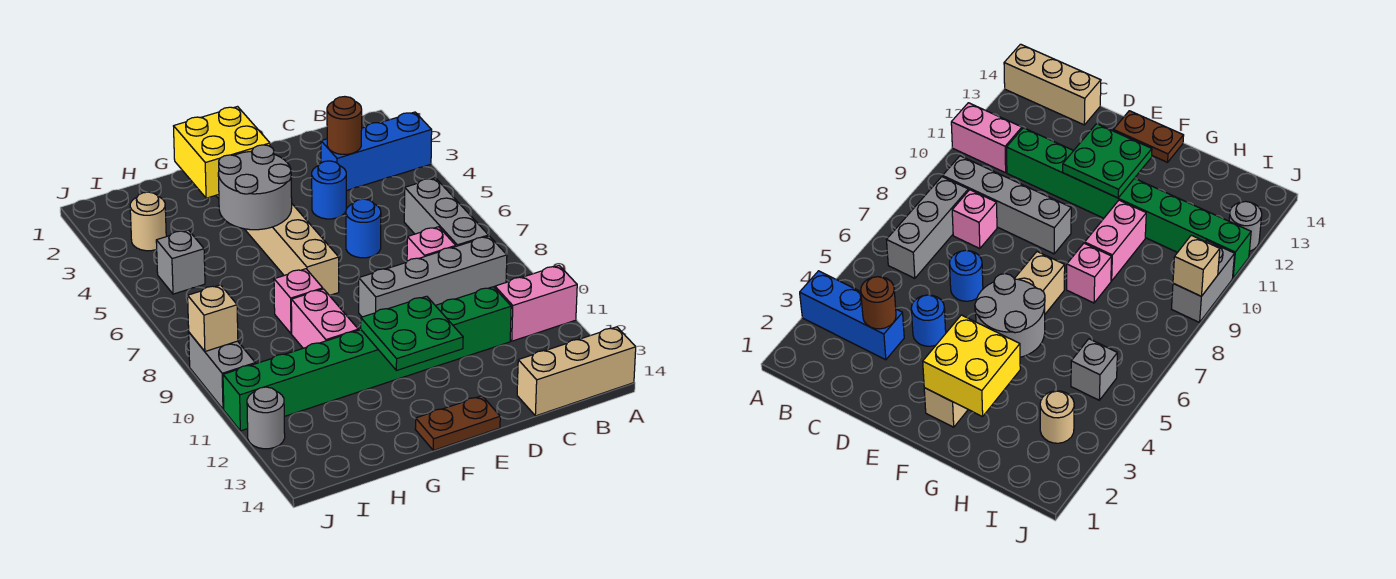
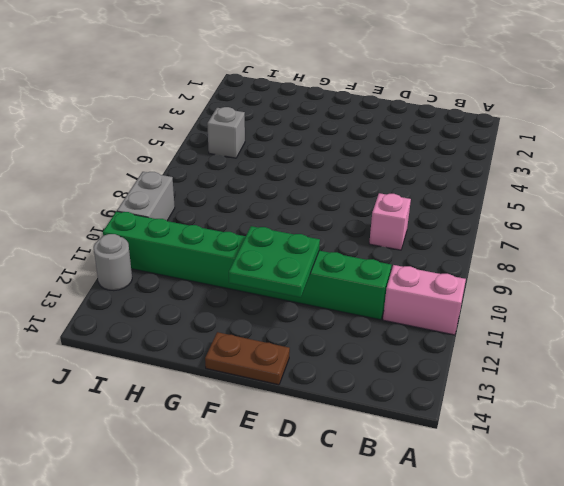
none -> blue brick A3:C3 level 1
none -> tan brick A14:C14 level 1
none -> grey brick B6:B8 level 1

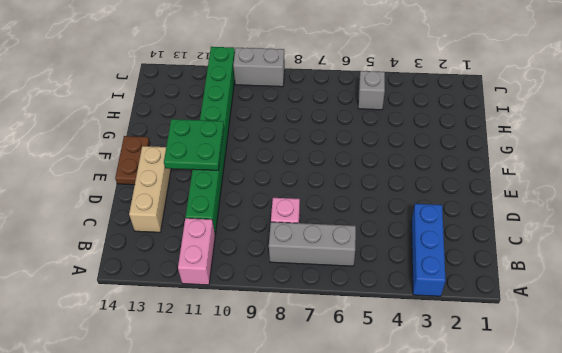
tan brick C13:E13 level 1 -> tan brick A14:C14 level 1
none -> grey brick B9:E9 level 1
none -> blue round brick D4 level 1
none -> blue round brick D6 level 1

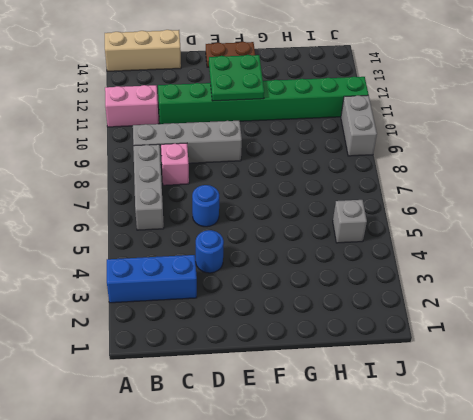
none -> tan brick F2:F7 level 1
none -> pink brick G8 level 1
none -> pink brick G9:G10 level 1

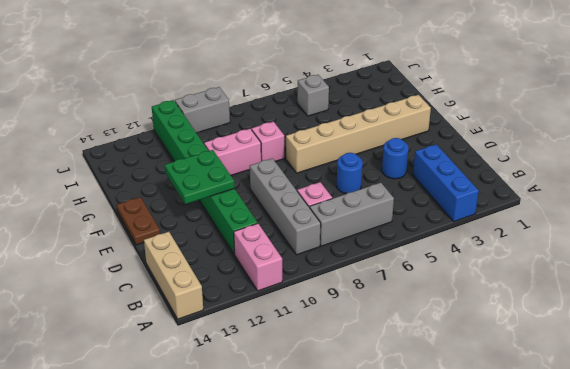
none -> tan round brick I3 level 1
none -> grey round brick J12 level 1
none -> brown round brick C3 level 2

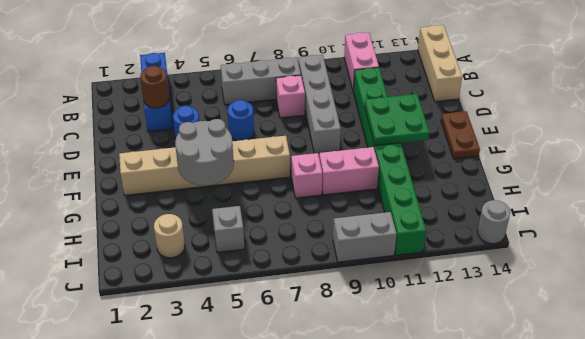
grey round brick J14 level 1 -> grey round brick J12 level 1
none -> yellow brick F2:G3 level 2
none -> tan brick J9 level 2

